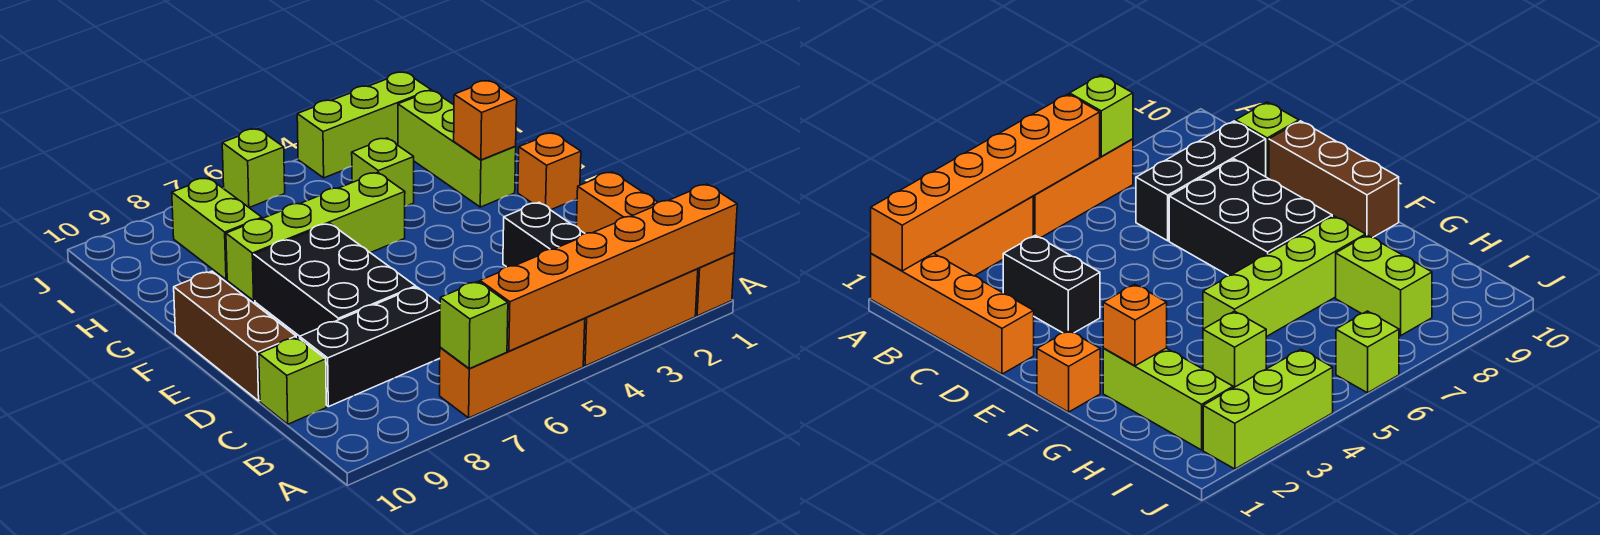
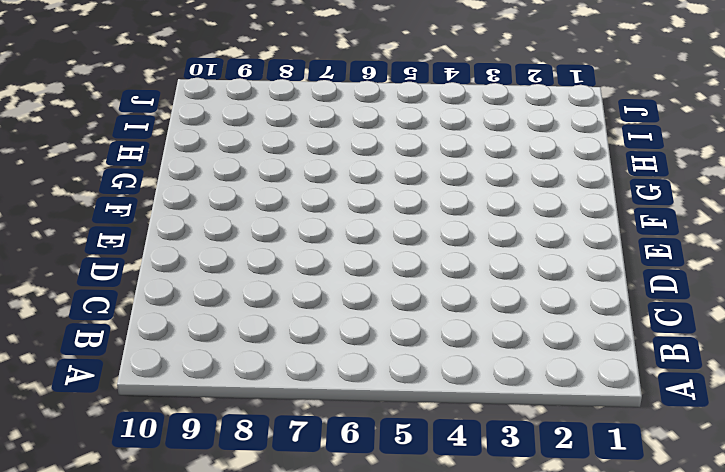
none -> orange brick A1:D1 level 1
none -> orange brick A2:A4 level 1
none -> orange brick A5:A7 level 1

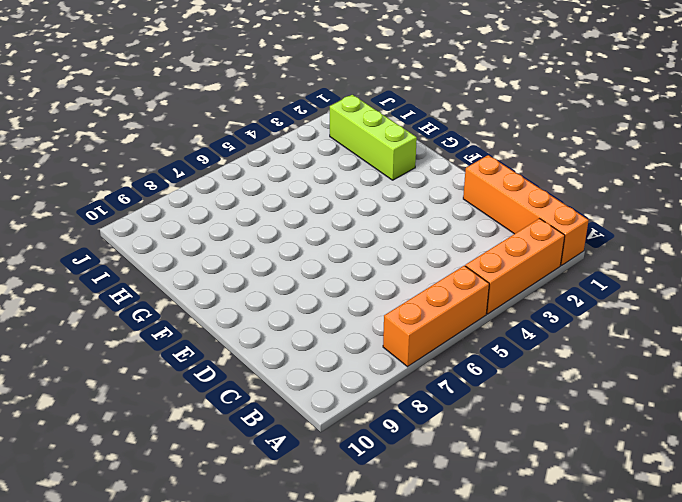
none -> black brick C3:D3 level 1
none -> black brick C7:C9 level 1
none -> lime brick C10 level 1

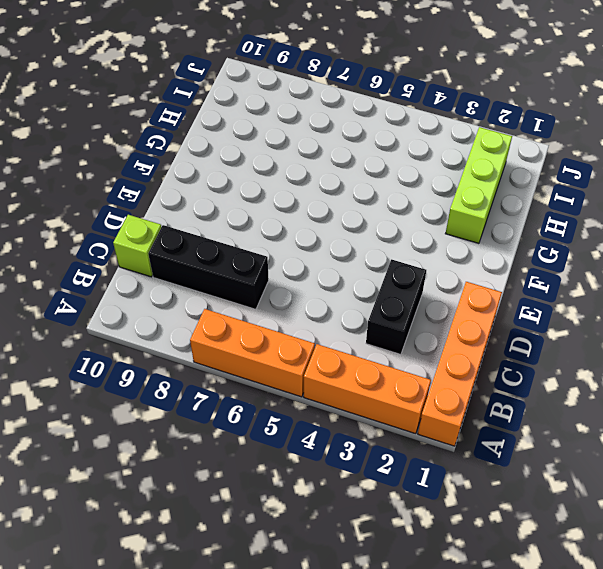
none -> black brick D7:F8 level 1
none -> brown brick D10:F10 level 1
none -> orange brick F1 level 1

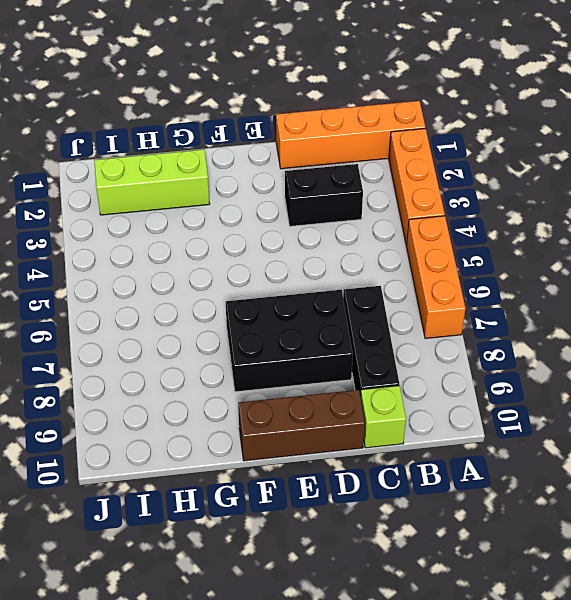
none -> orange brick F1 level 1
none -> lime brick G5:G8 level 1
none -> lime brick H4 level 1

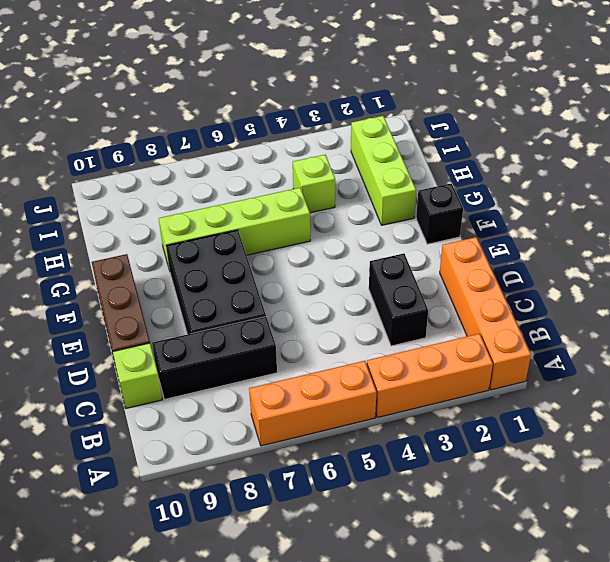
black brick F1 level 1 -> orange brick F1 level 1
none -> lime brick H8:I8 level 1
none -> lime brick J2:J4 level 1
none -> lime brick J6 level 1

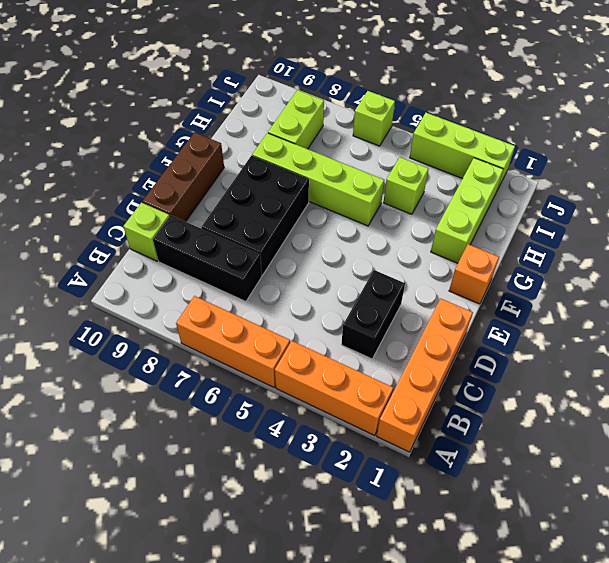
none -> orange brick A1:A6 level 2
none -> lime brick A7 level 2
none -> orange brick G2 level 2

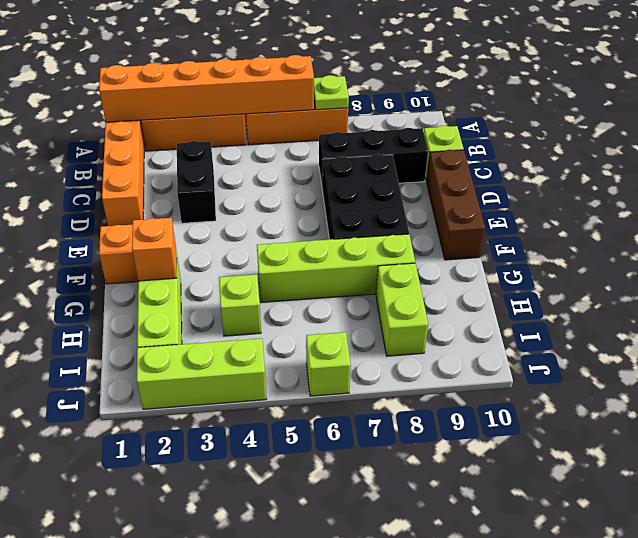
lime plate A7 level 2 -> lime brick A7 level 2

